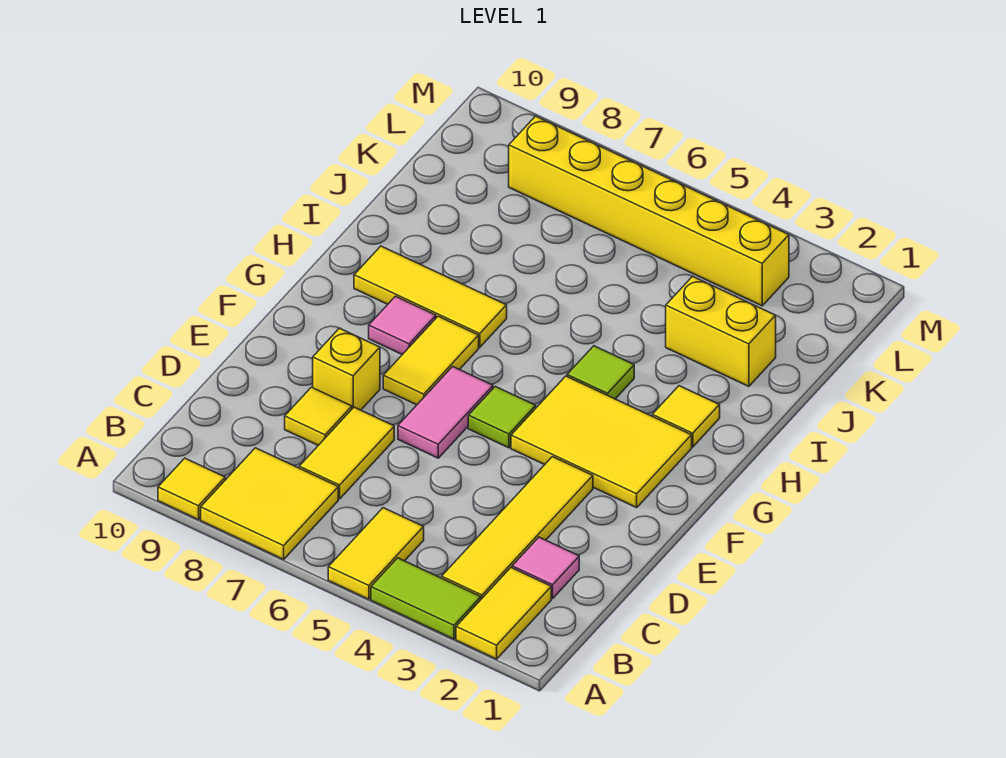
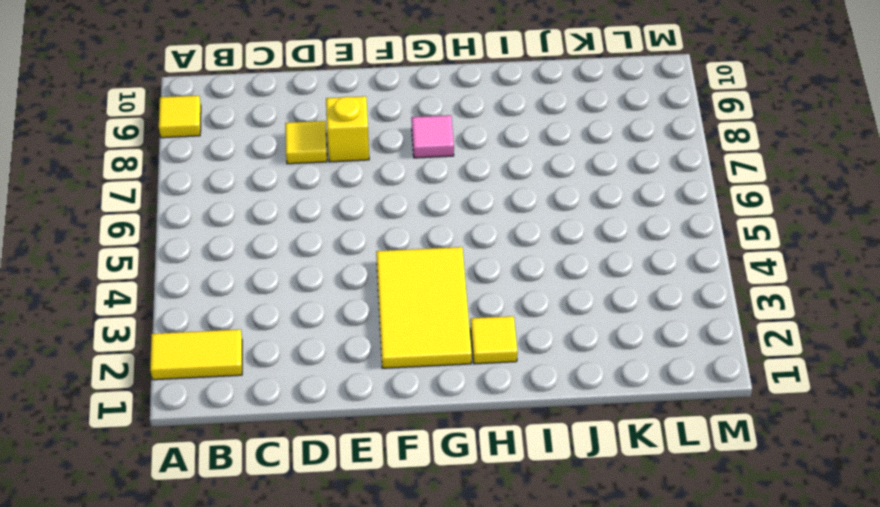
none -> lime tile A3:A4 level 1
none -> yellow tile A5:B5 level 1
none -> yellow tile A7:B8 level 1

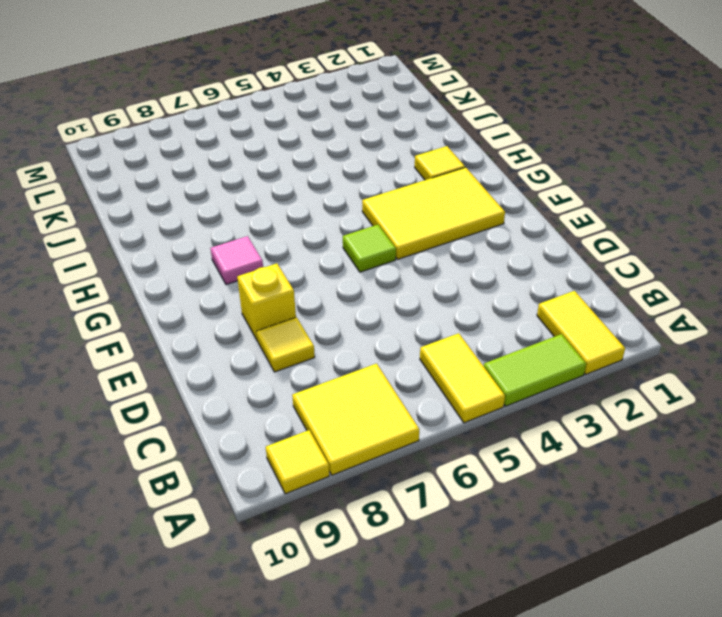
none -> yellow tile B3:E3 level 1
none -> pink tile C2 level 1
none -> yellow tile C7:D7 level 1

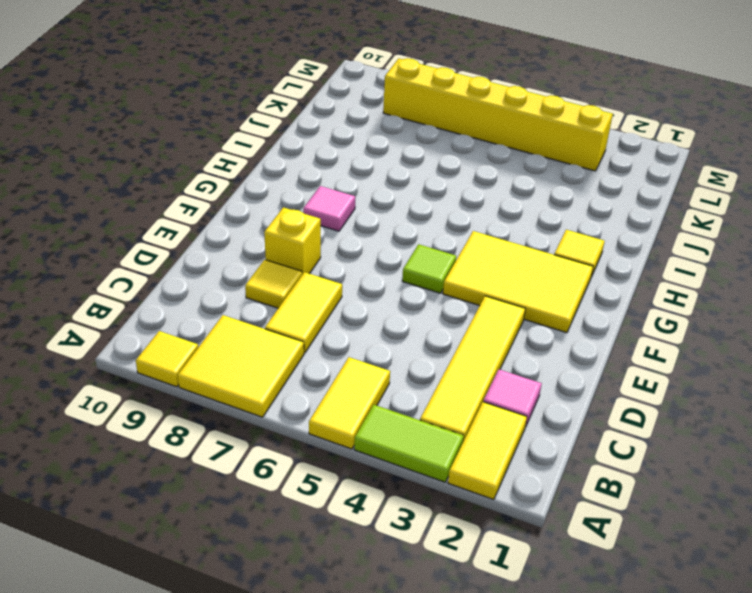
none -> pink tile E6:F6 level 1
none -> yellow tile F7:G7 level 1
none -> lime tile H4 level 1

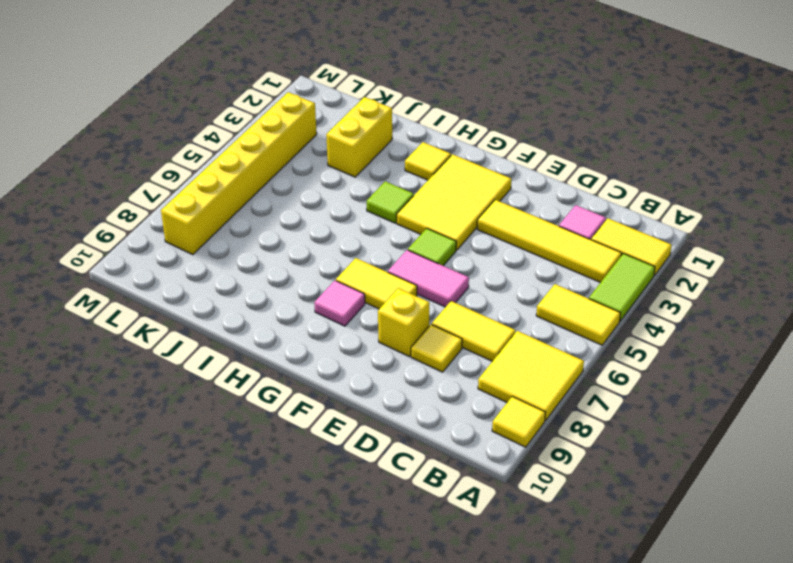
none -> yellow tile H7:H9 level 1

